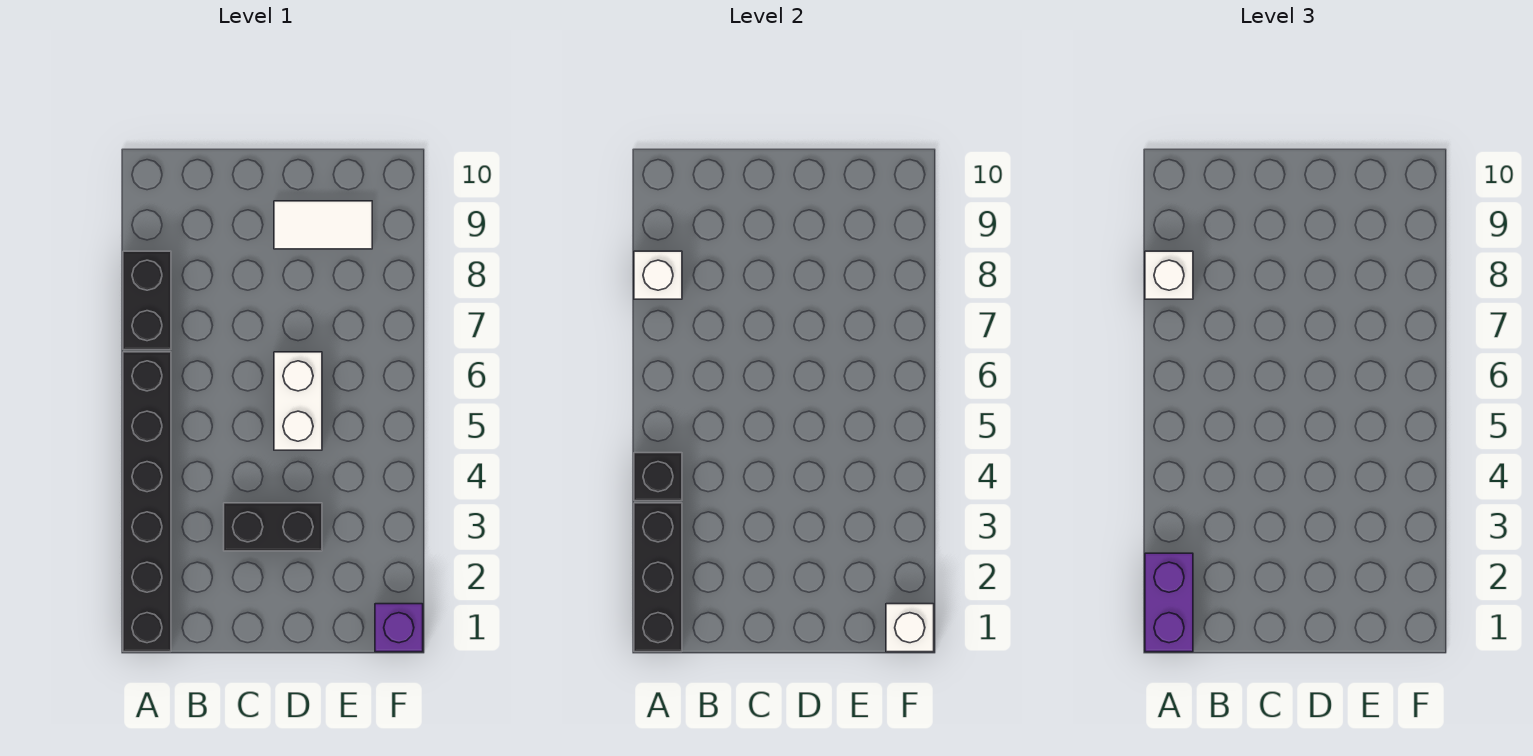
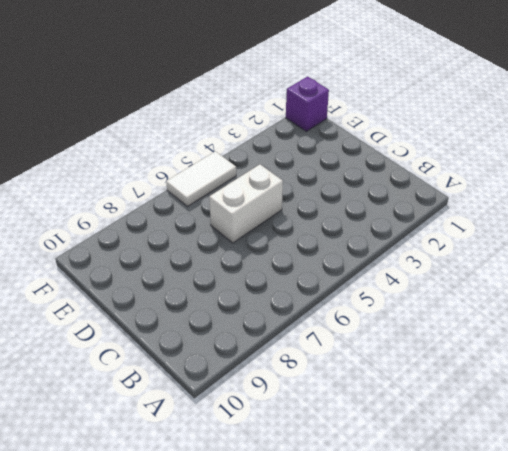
white tile F5:F6 level 1 -> white tile D9:E9 level 1
none -> black brick A1:A6 level 1
none -> black brick A7:A8 level 1
none -> black brick C3:D3 level 1

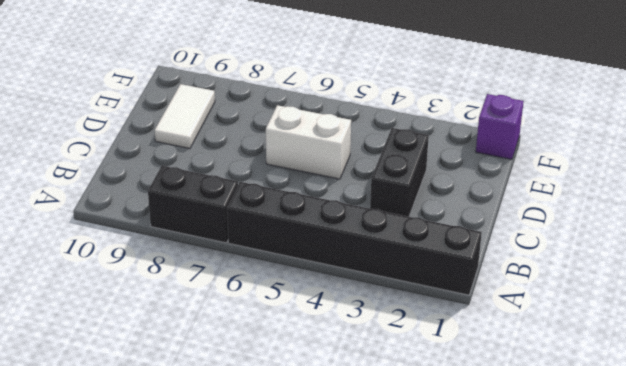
none -> black brick A1:A3 level 2
none -> black brick A4 level 2
none -> white brick A8 level 2

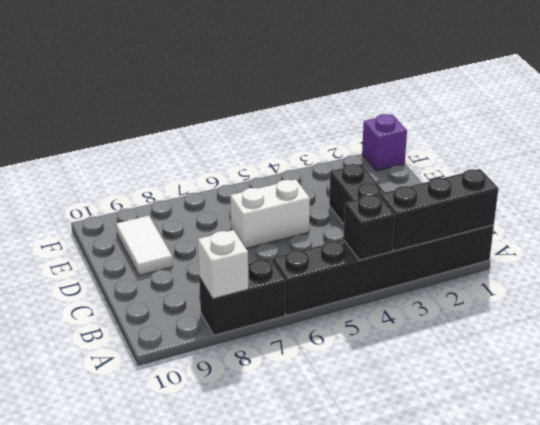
none -> white brick F1 level 2
none -> purple brick A1:A2 level 3
none -> white brick A8 level 3

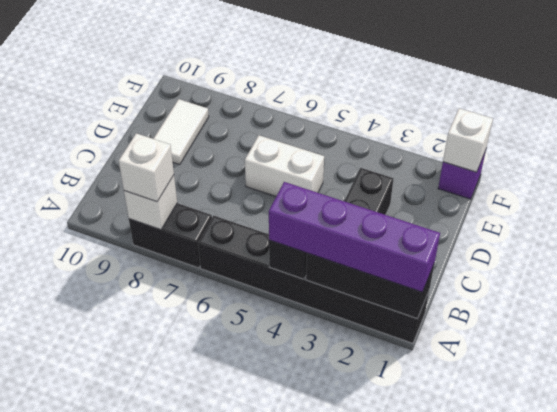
purple brick A1:A4 level 3 -> purple brick A1:A2 level 3

